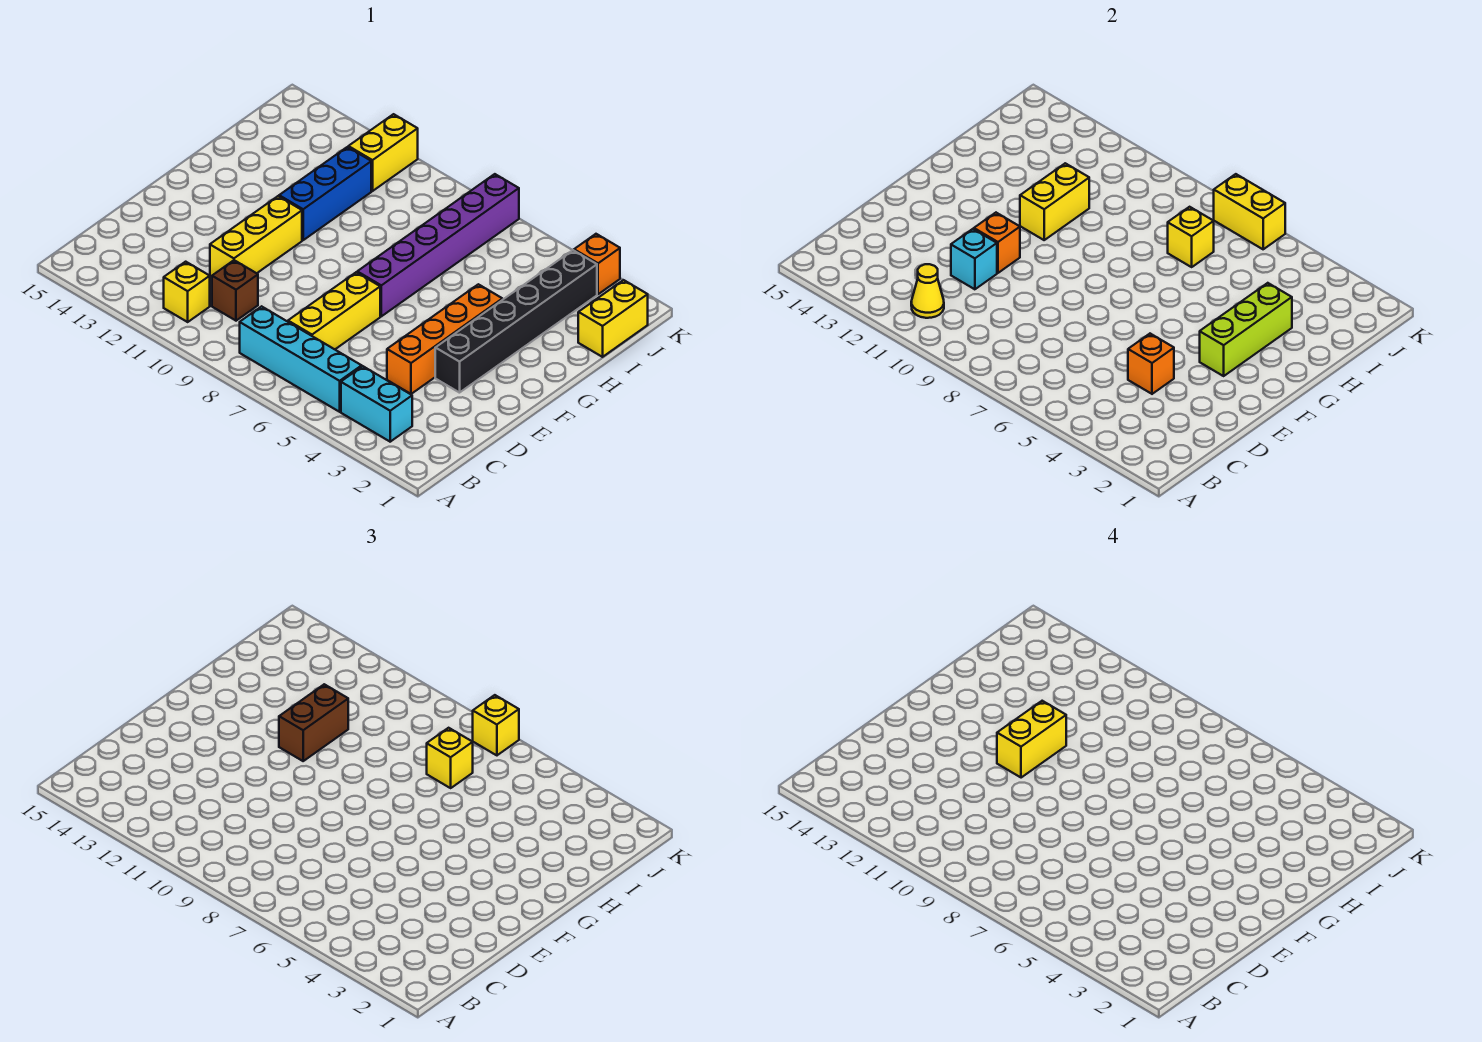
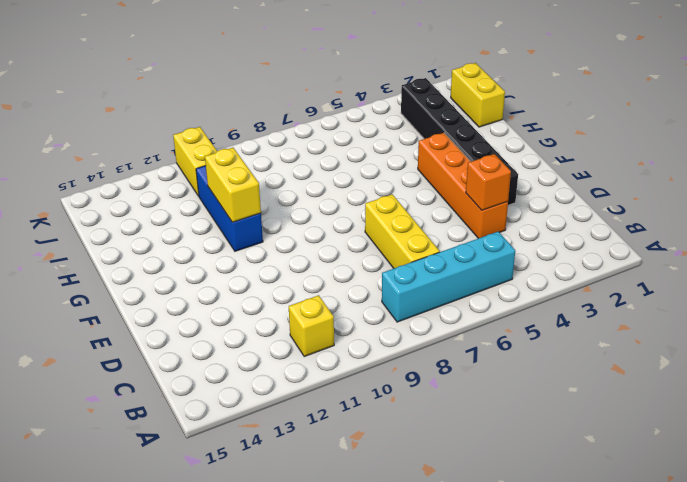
none -> cyan brick B3:B4 level 1
none -> brown brick C10 level 1
none -> yellow brick D11:F11 level 1

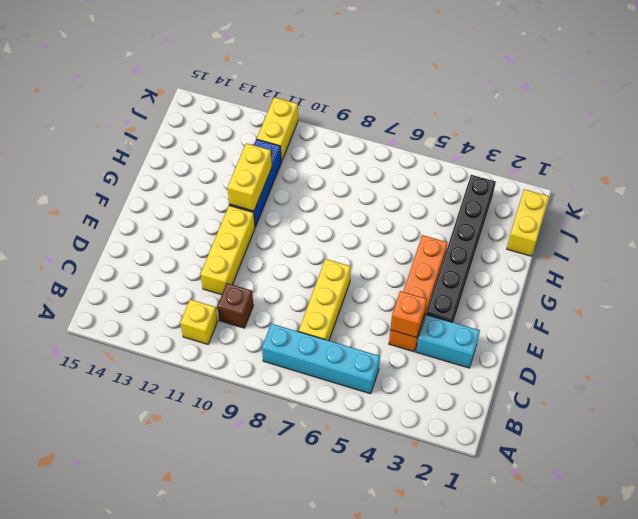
cyan brick D2:D3 level 1 -> cyan brick B3:B4 level 1
none -> purple brick F7:K7 level 1
none -> orange brick K3 level 1
none -> yellow cone B11 level 2

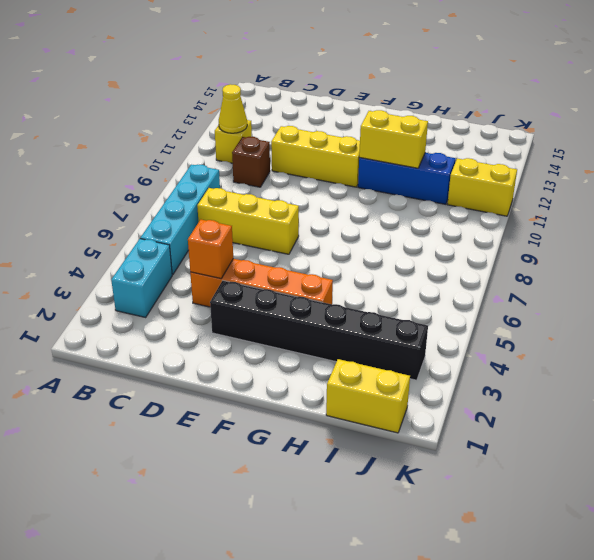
none -> purple brick F7:K7 level 1
none -> orange brick K3 level 1
none -> cyan brick D11 level 2

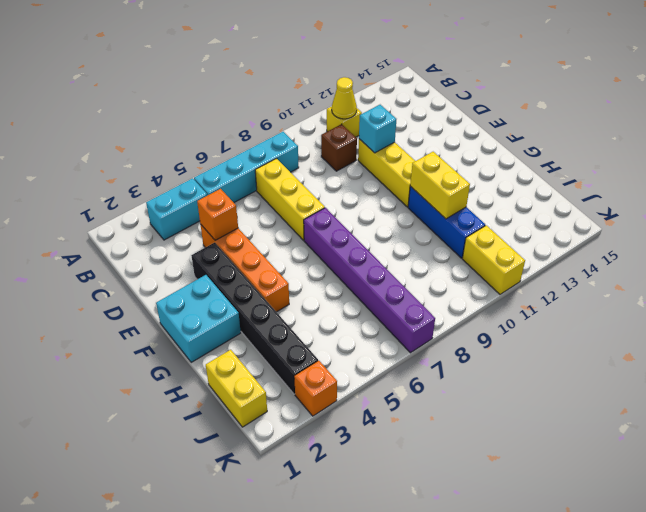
cyan brick F1:G2 level 1 -> none
none -> orange brick E11 level 2
none -> lime brick F3:H3 level 2
none -> yellow brick I7 level 2

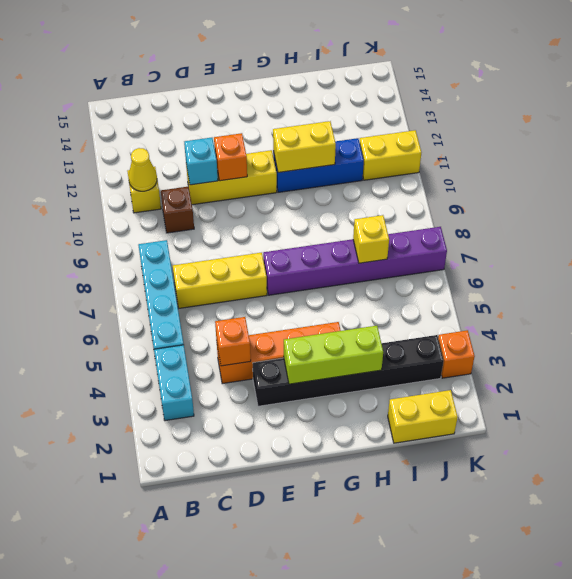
none -> yellow brick K6:K7 level 2
none -> brown brick G11:H11 level 3
none -> yellow brick I7 level 3

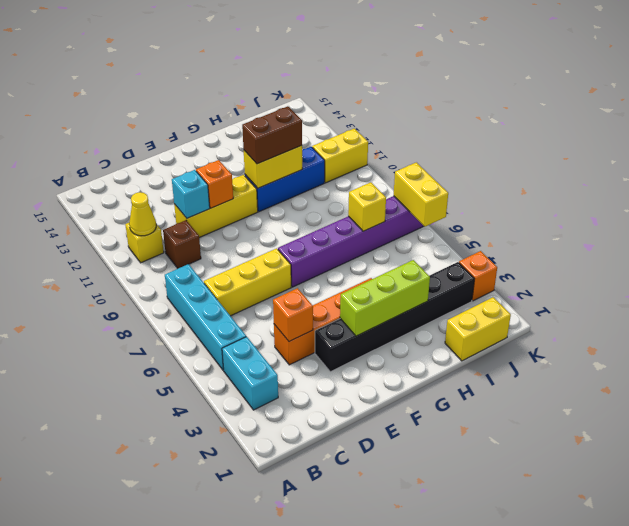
none -> yellow brick I7 level 3
none -> yellow brick K7 level 3
none -> yellow brick F11:G11 level 4

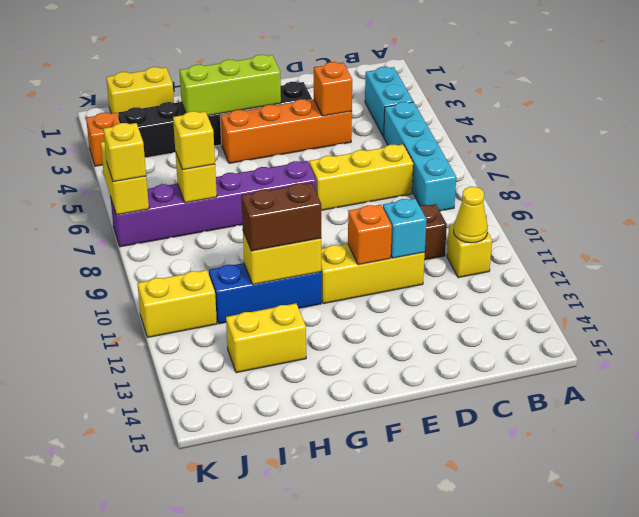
yellow brick H13:I13 level 1 -> yellow brick F11:G11 level 4

